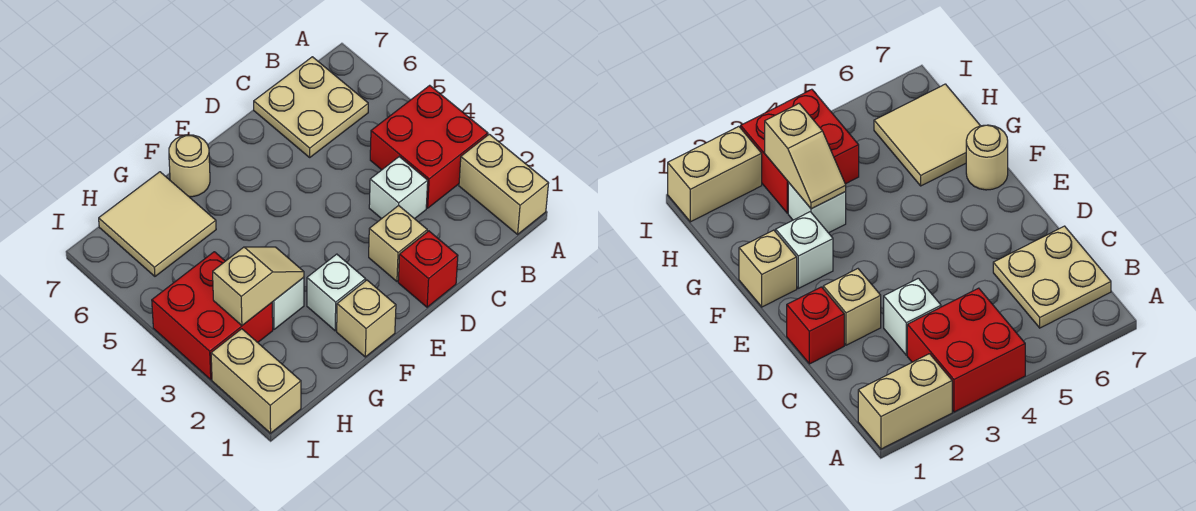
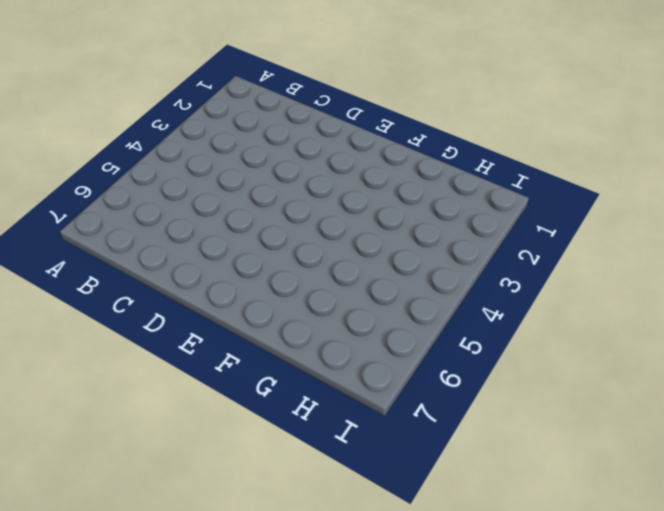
none -> tan brick A1:A2 level 1
none -> red brick A3:B4 level 1
none -> tan plate B6:C7 level 1

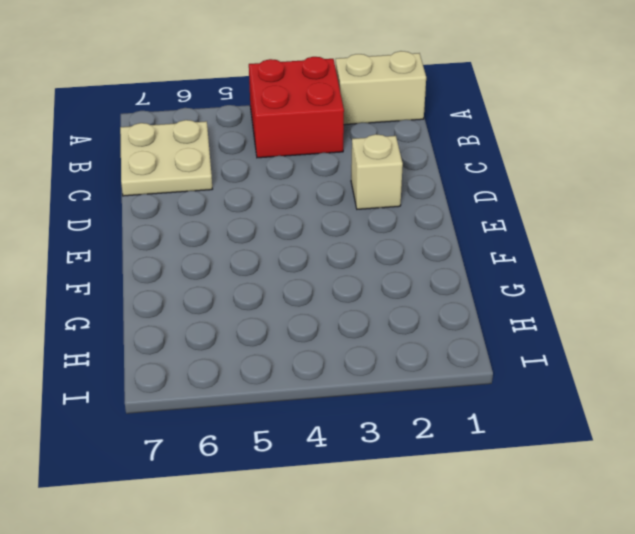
none -> white brick C3 level 1
none -> red brick D1 level 1
none -> tan brick F1 level 1

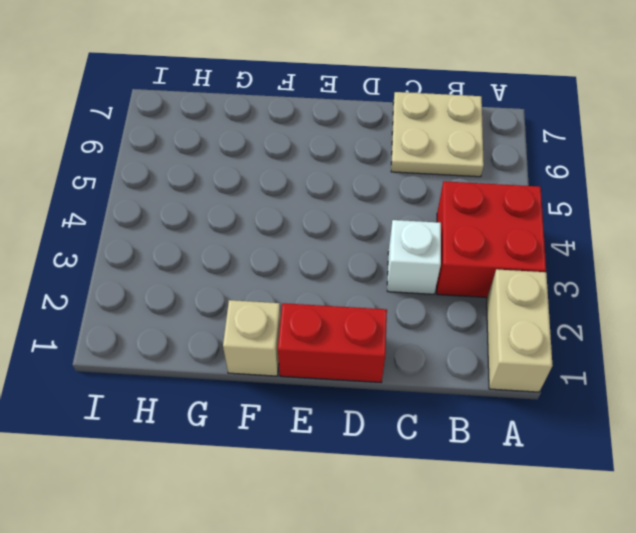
red brick D1:E1 level 1 -> red brick D1 level 1
none -> tan brick D2 level 1
none -> white brick F2 level 1
none -> tan round brick F7 level 1

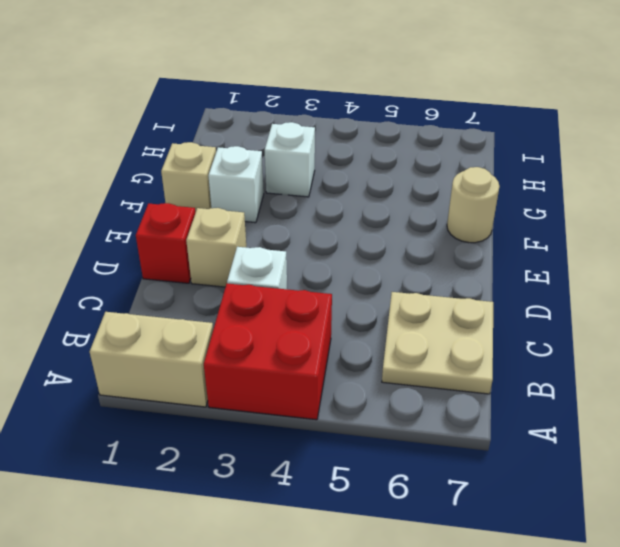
none -> tan tile G6:H7 level 1
none -> red brick H3:I4 level 1
none -> tan brick I1:I2 level 1

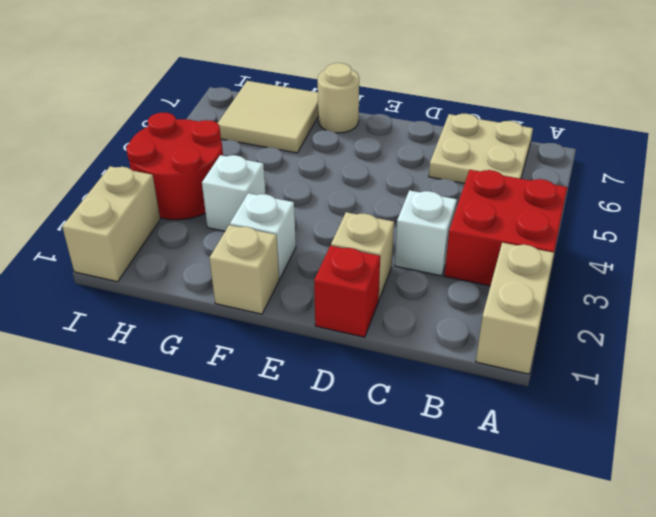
red round brick H3:I4 level 1 -> red brick H3:I4 level 1
none -> tan slope G3:H3 level 2 top H

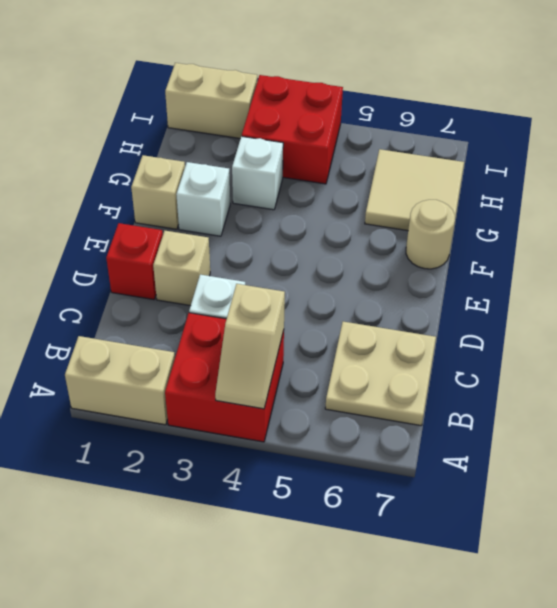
tan slope A4:B4 level 2 top B -> tan slope G3:H3 level 2 top H

